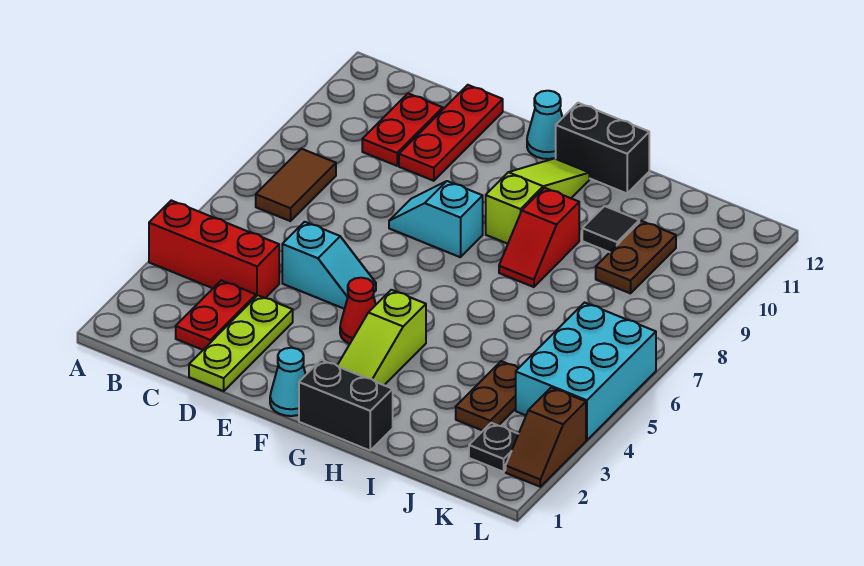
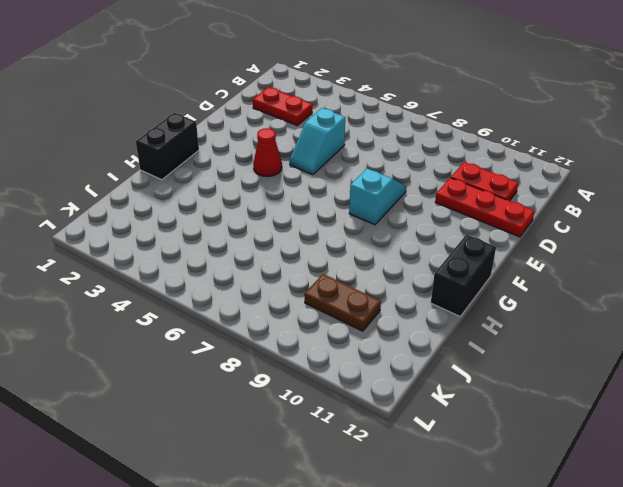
none -> red brick A4:C4 level 1
none -> brown tile B7:B8 level 1
none -> lime plate D1:D3 level 1

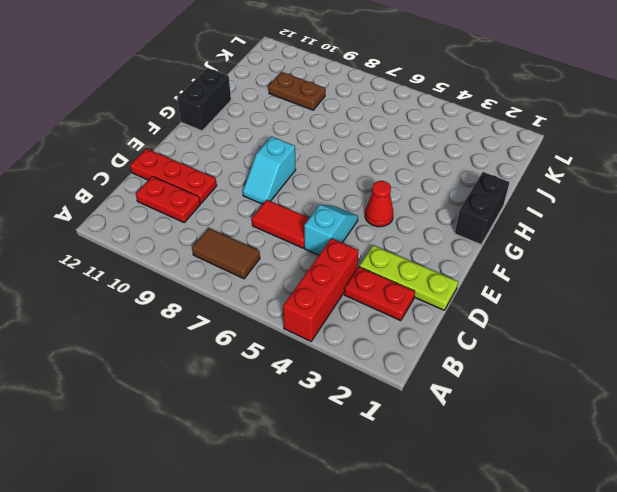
red tile D6:D7 level 1 -> none
none -> cyan cone F1 level 1
none -> cyan cone F12 level 1
none -> lime slope G2:G4 level 1 top 4

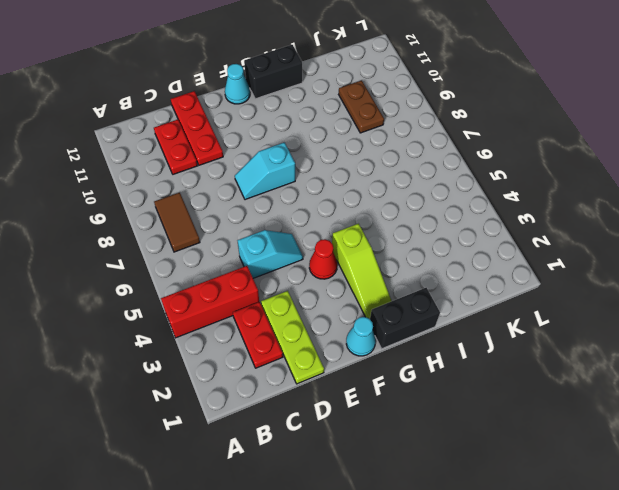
none -> lime slope G9:G11 level 1 top 9
none -> red slope H8:H9 level 1 top 9
none -> black tile I10 level 1

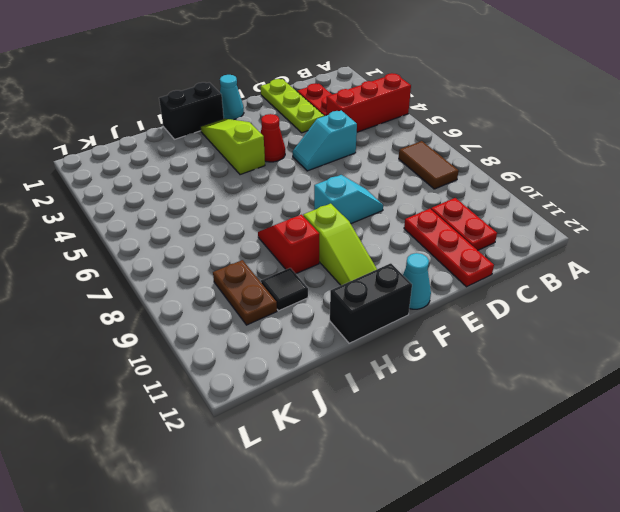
none -> brown plate J3:J4 level 1
none -> black plate K2 level 1
none -> cyan brick K4:L6 level 1

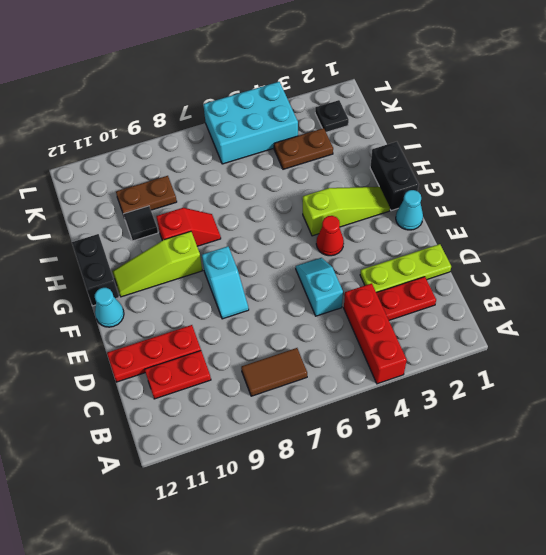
none -> brown slope L2:L3 level 1 top 3

